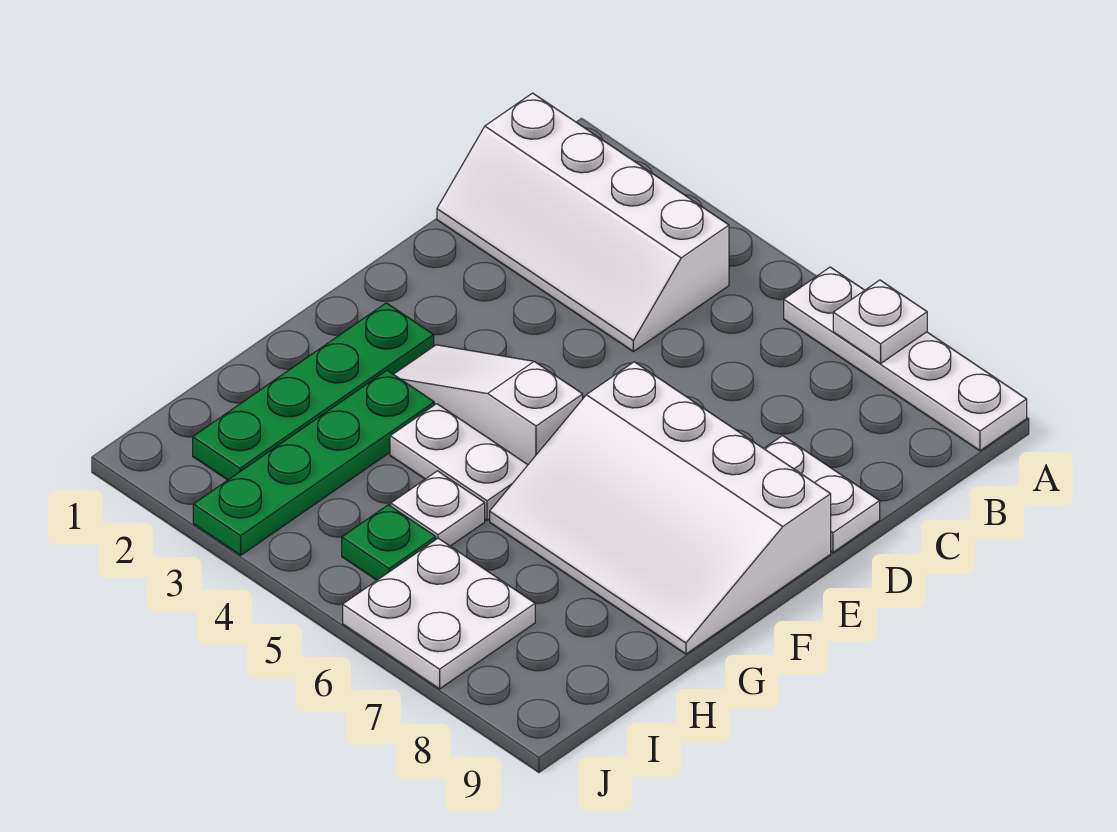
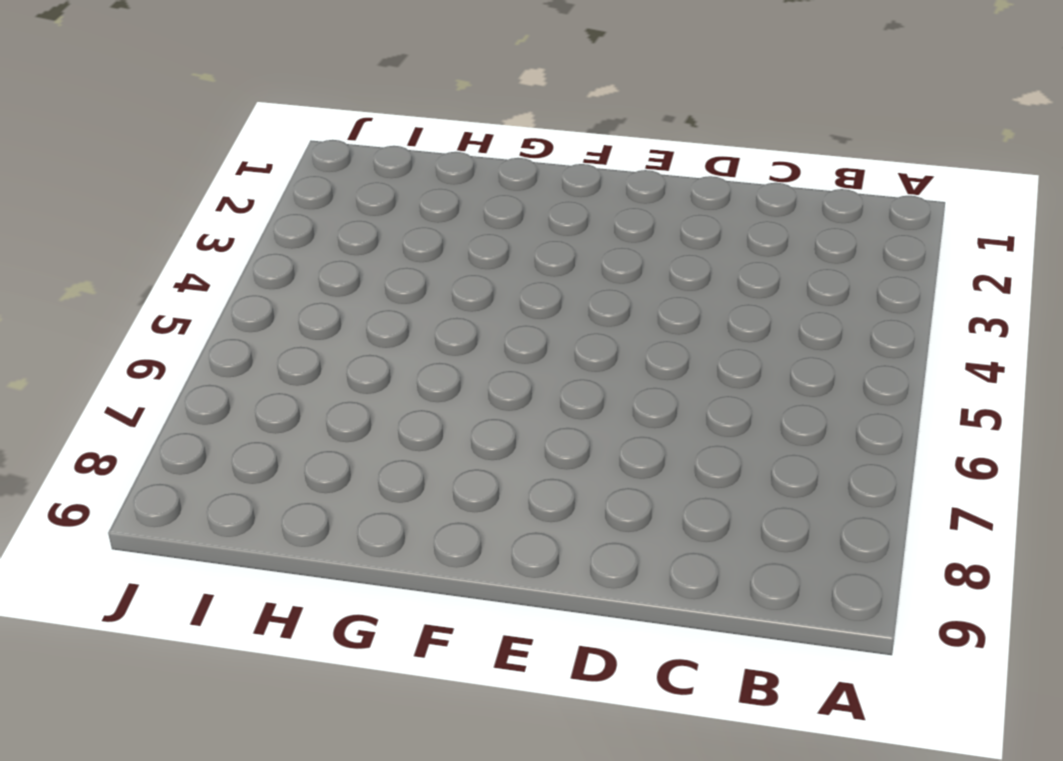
none -> white plate A6:A9 level 1
none -> white slope B1:C4 level 1 top B
none -> white plate D8:D9 level 1

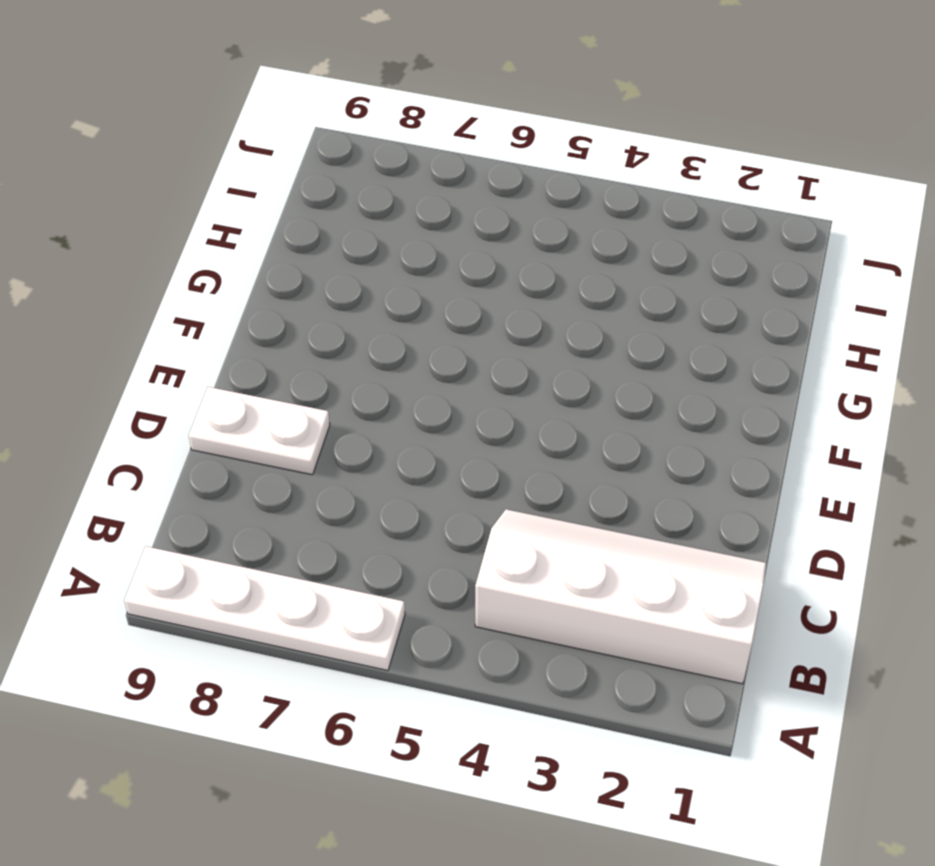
none -> white slope E6:G9 level 1 top E
none -> green plate F2:I2 level 1
none -> white slope F3:F5 level 1 top 5

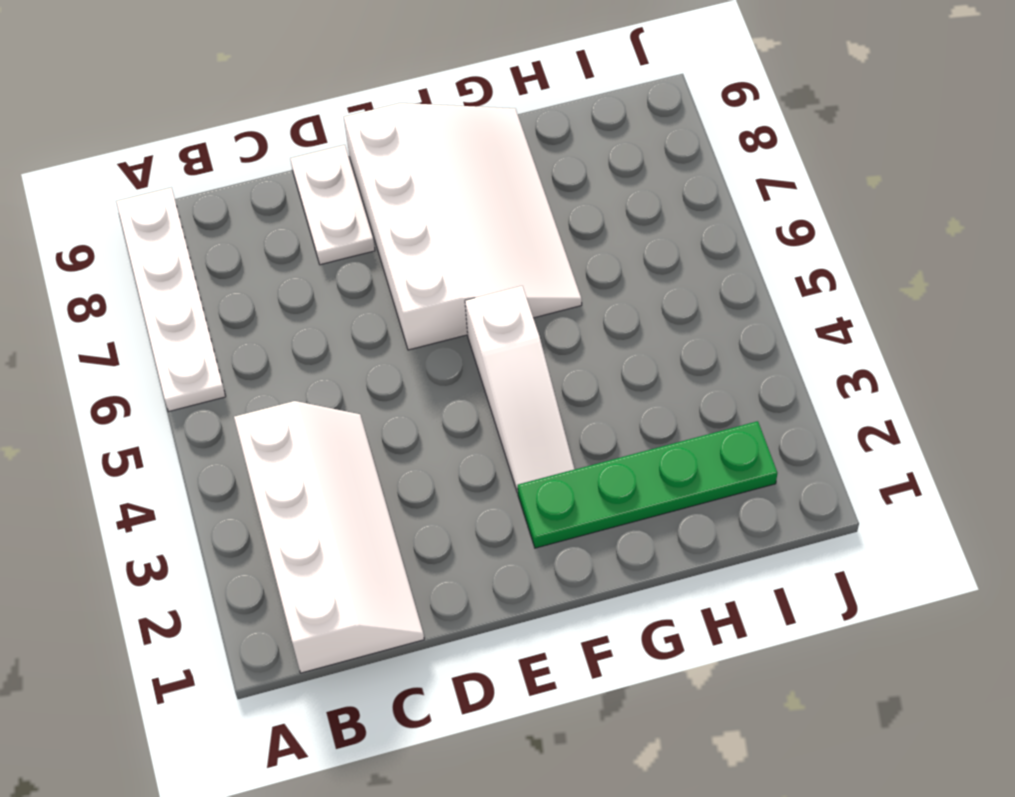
none -> green plate G3:J3 level 1
none -> white plate G4:G5 level 1
none -> white plate H5 level 1

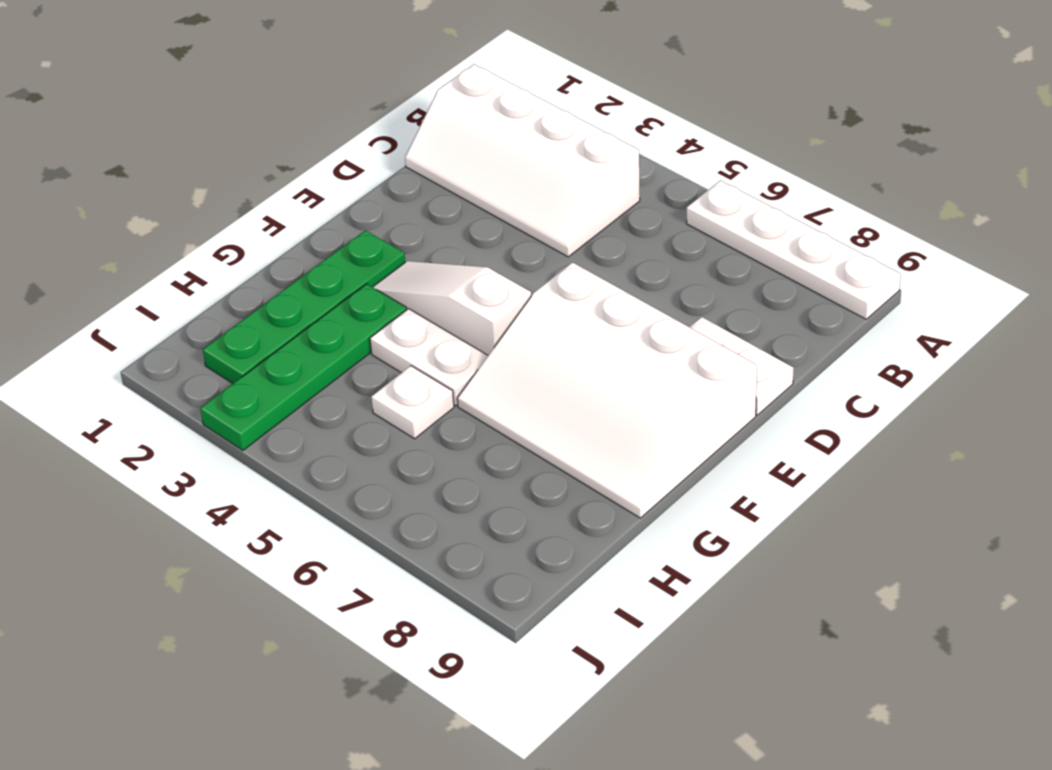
none -> green plate I5 level 1
none -> white plate I6:J7 level 1
none -> white plate A7 level 2

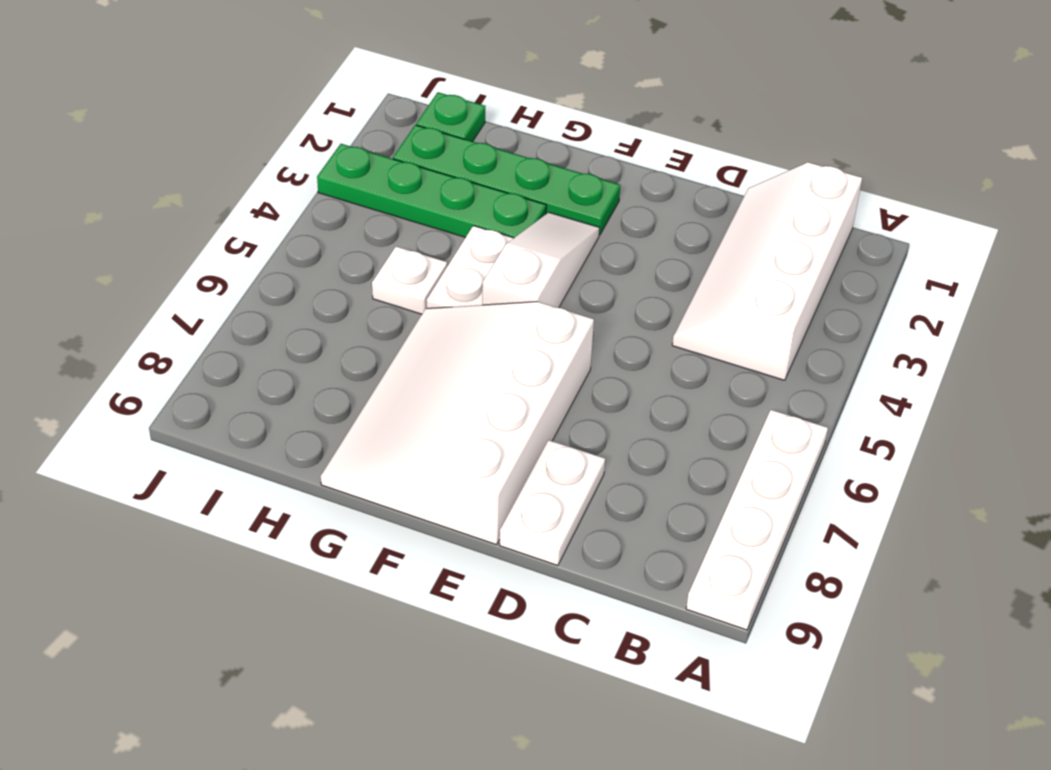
green plate I1 level 1 -> green plate I5 level 1
none -> white plate I6:J7 level 1
none -> white plate A7 level 2

